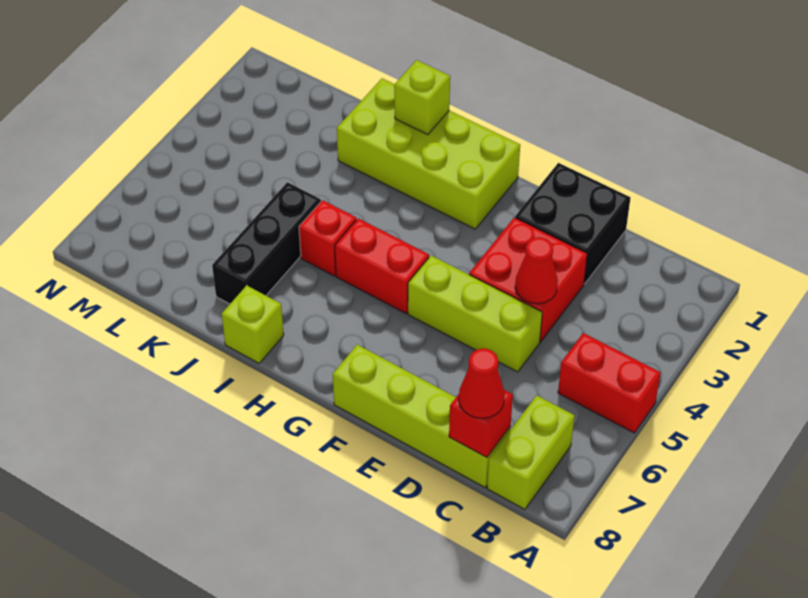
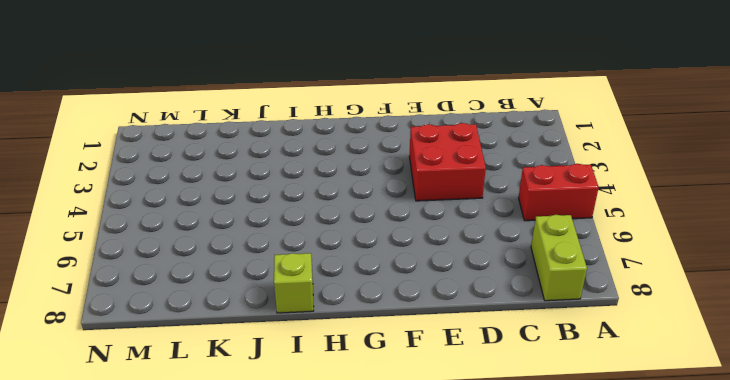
none -> lime brick C8:F8 level 1
none -> black brick D1:E2 level 1
none -> lime brick D5:F5 level 1

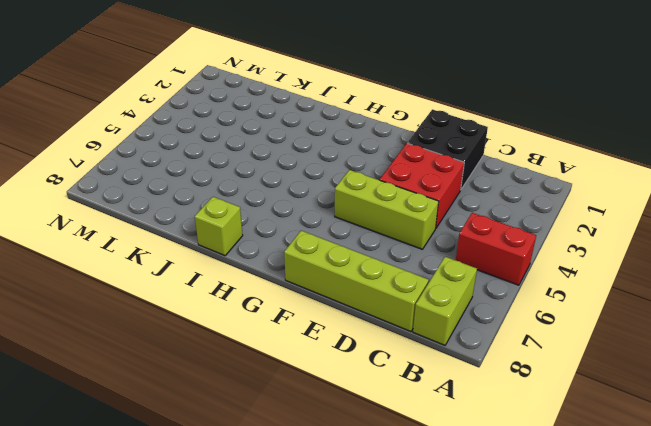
none -> lime brick G1:J2 level 1
none -> red brick G5:H5 level 1
none -> red brick I5 level 1

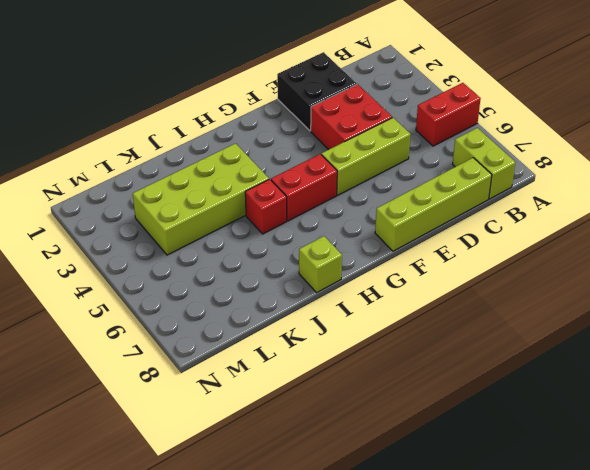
lime brick I3:L4 level 1 -> lime brick G1:J2 level 1
none -> black brick J5:J7 level 1
none -> red brick C8 level 2
none -> red cone D4 level 2

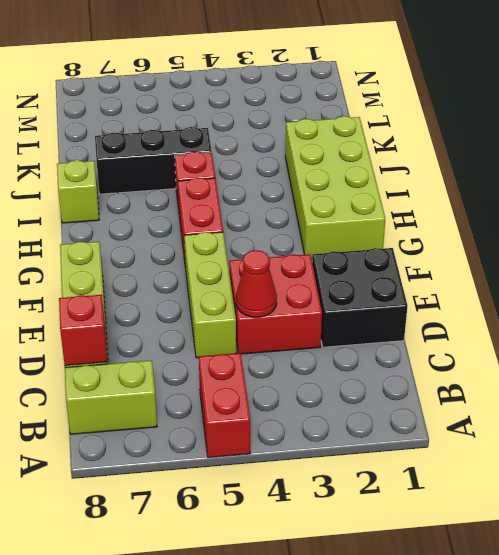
none -> lime brick I1 level 2
none -> red cone C8 level 3

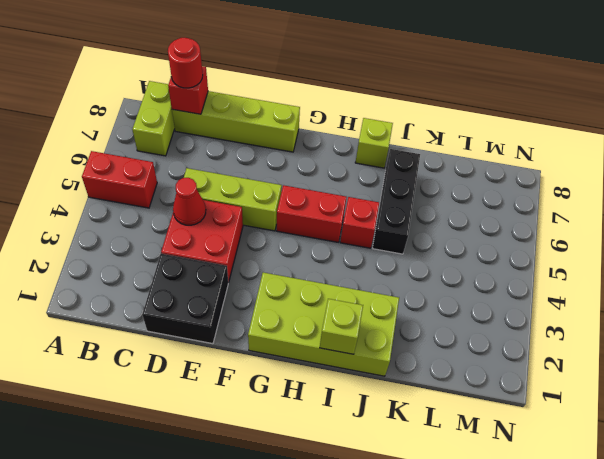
red round brick C8 level 3 -> red cone C8 level 3

